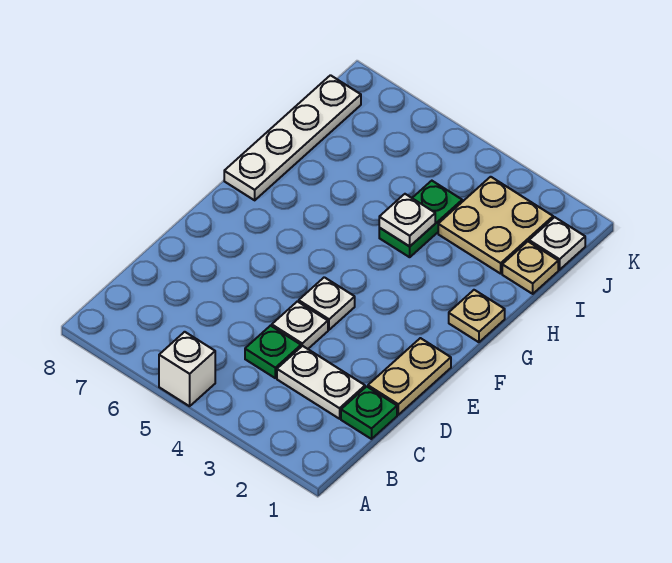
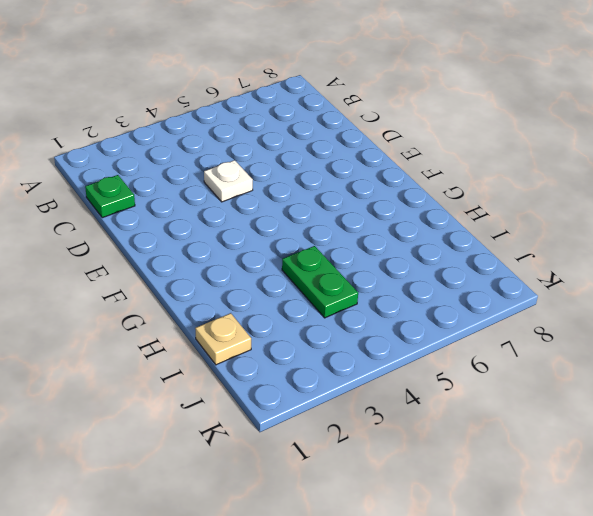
none -> white brick A5 level 1
none -> white plate C2:C3 level 1
none -> green plate C4 level 1

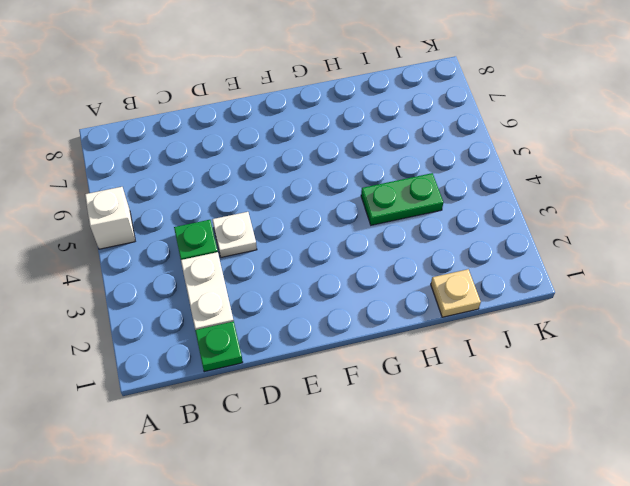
none -> tan plate D1:E1 level 1
none -> white plate E4 level 1
none -> tan plate G1 level 1

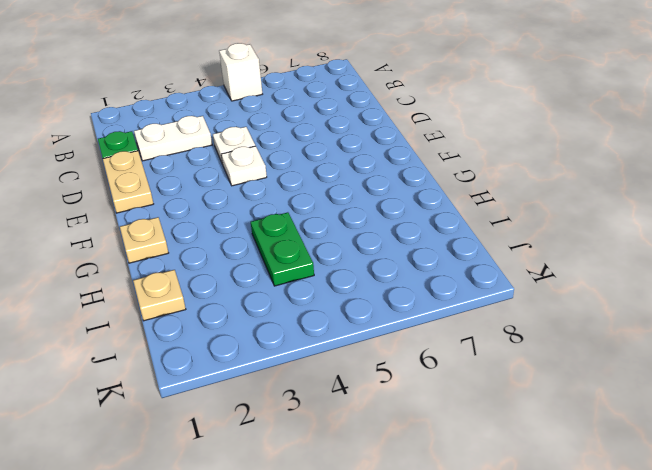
none -> green plate C4 level 1
none -> white plate G8:J8 level 1
none -> tan plate I2:J3 level 1

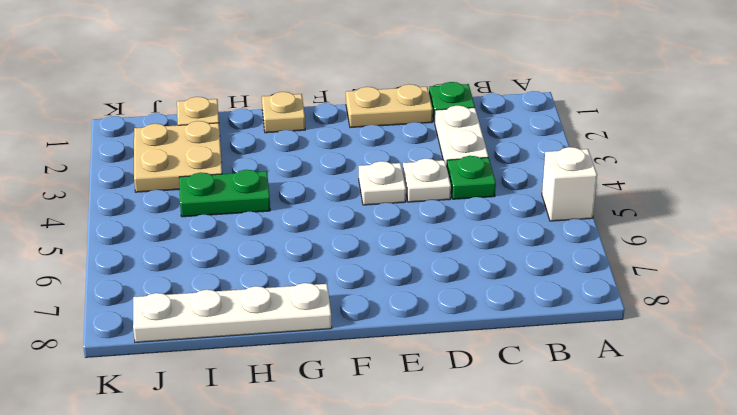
none -> white plate J1 level 1
none -> white plate H4 level 2

